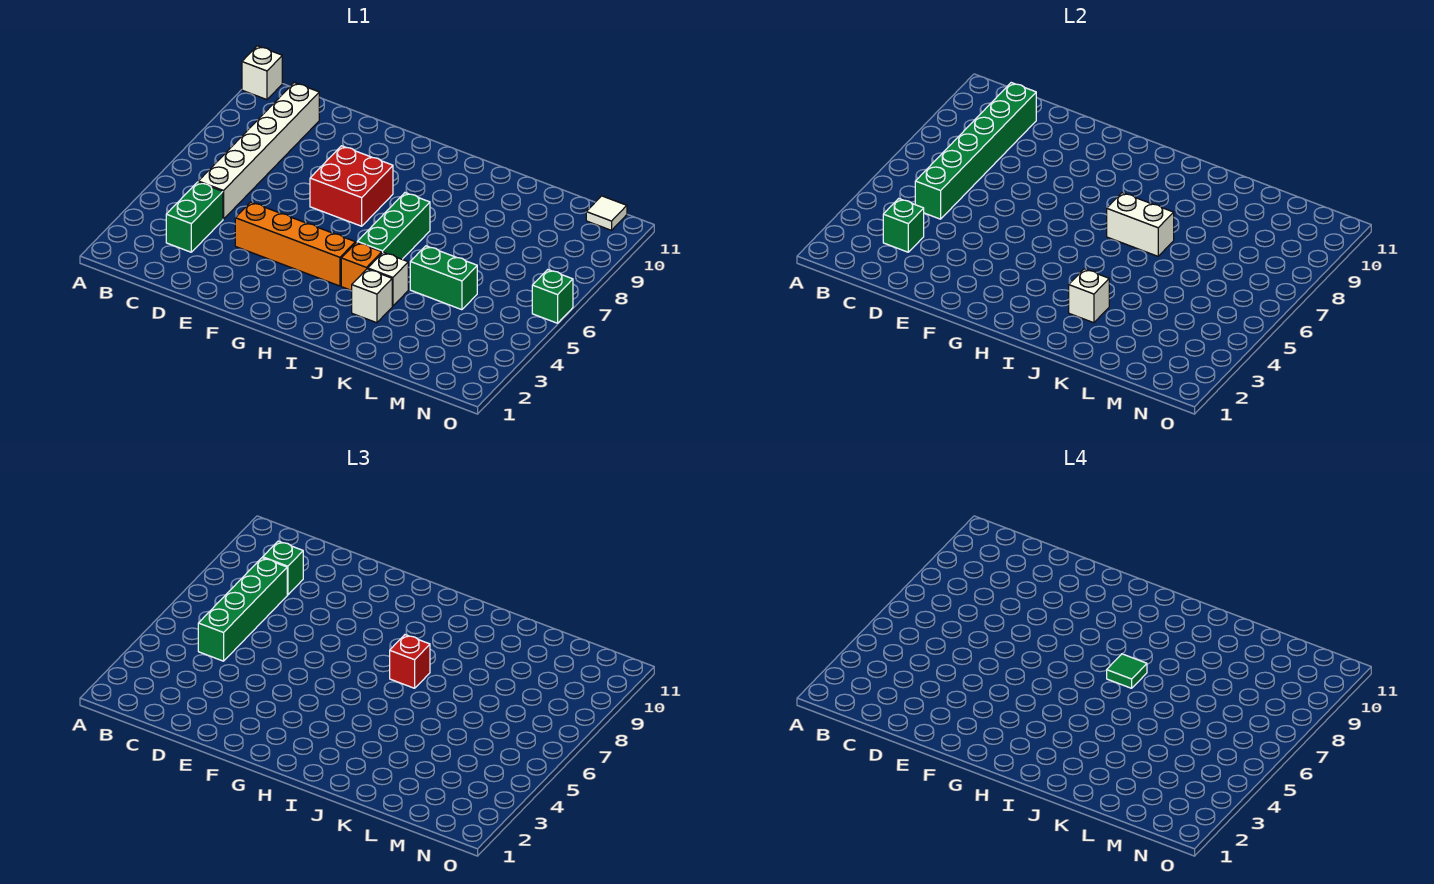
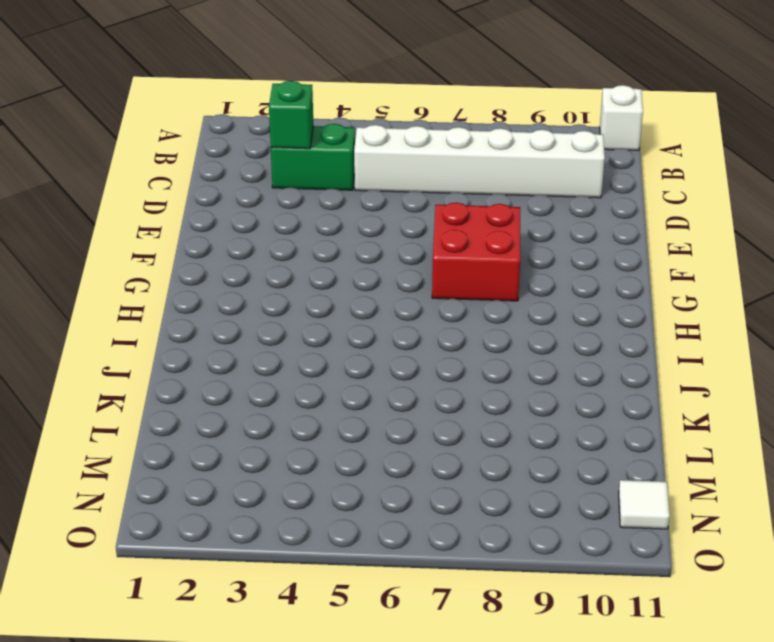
none -> orange brick E4:H4 level 1
none -> orange brick I4 level 1
none -> green brick I5:I7 level 1

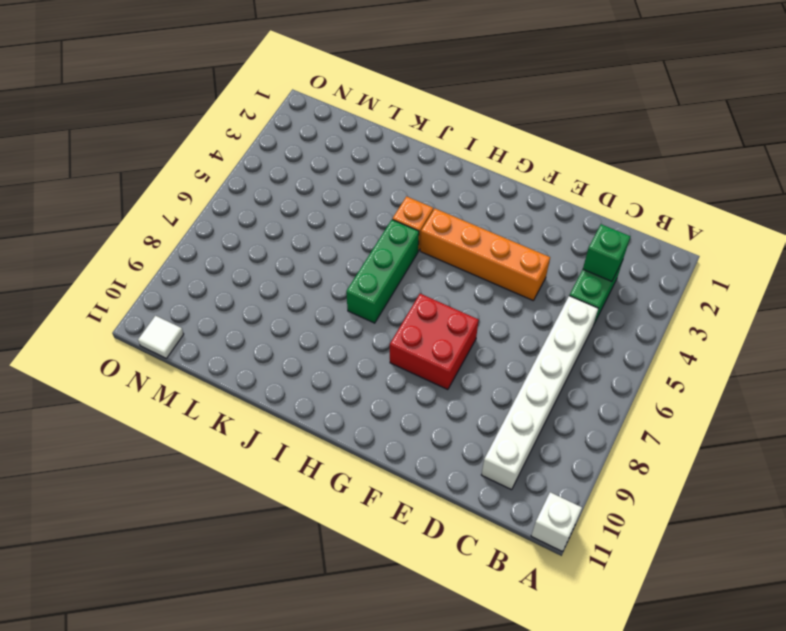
none -> white brick J3 level 1
none -> white brick J4 level 1
none -> green brick K5:L5 level 1

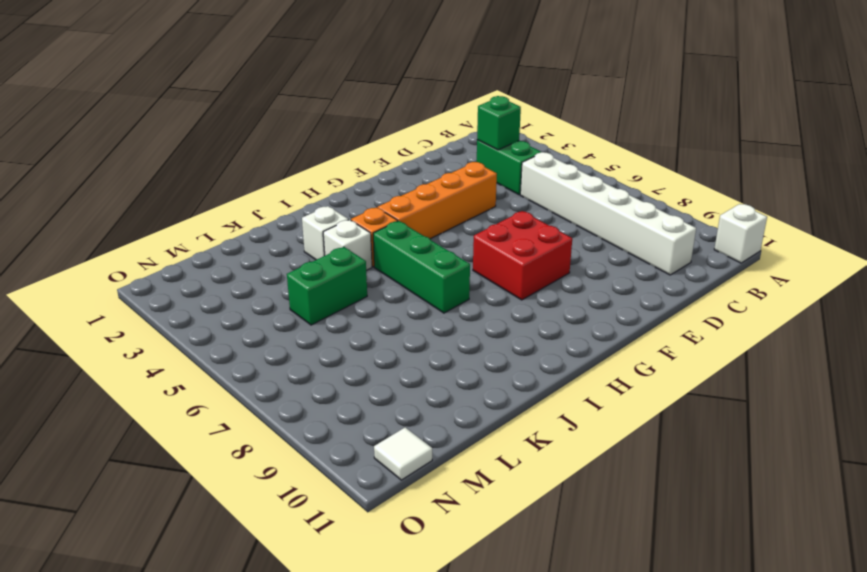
none -> green brick O6 level 1
none -> green brick C5:C10 level 2
none -> white brick I7:J7 level 2

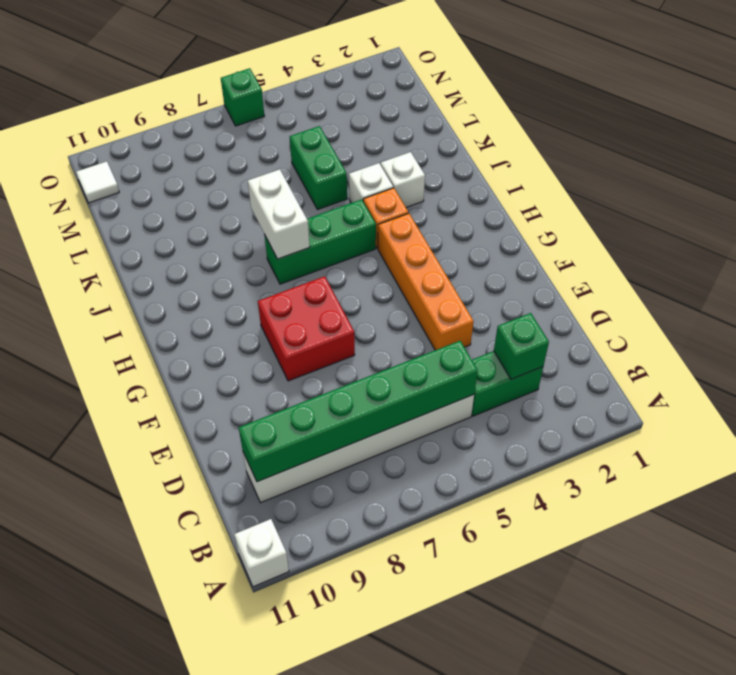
none -> white brick J3 level 2
none -> green brick C5:C8 level 3
none -> green brick C9 level 3

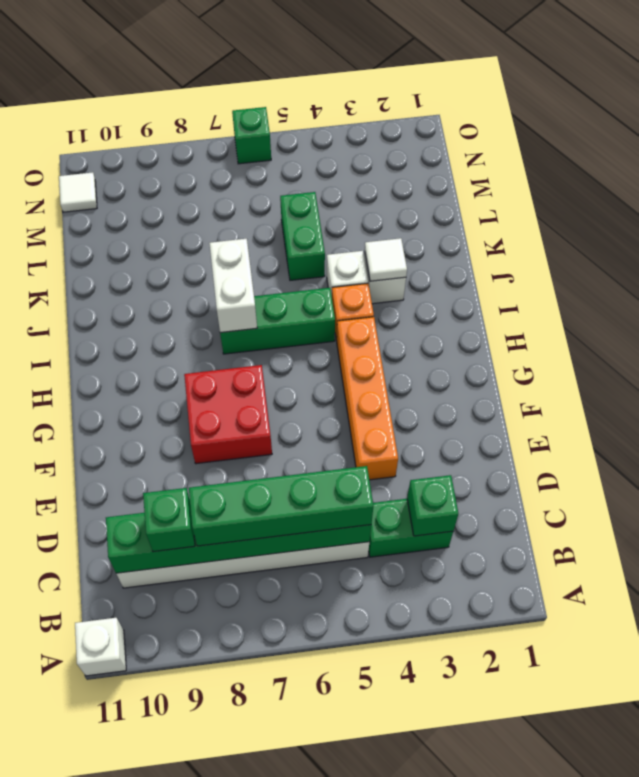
white tile J3 level 2 -> white brick J3 level 2
none -> red brick I7 level 3
none -> green tile I7 level 4

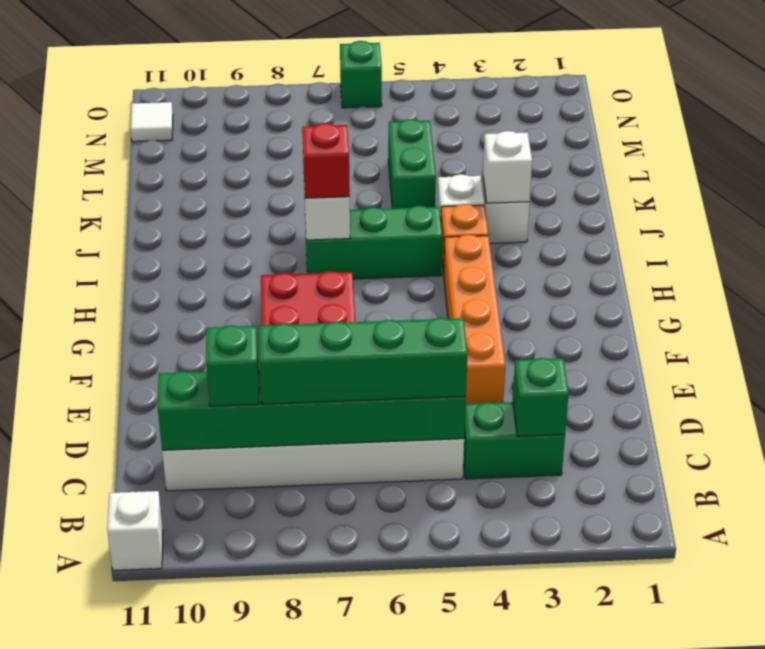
none -> green tile I7 level 4

